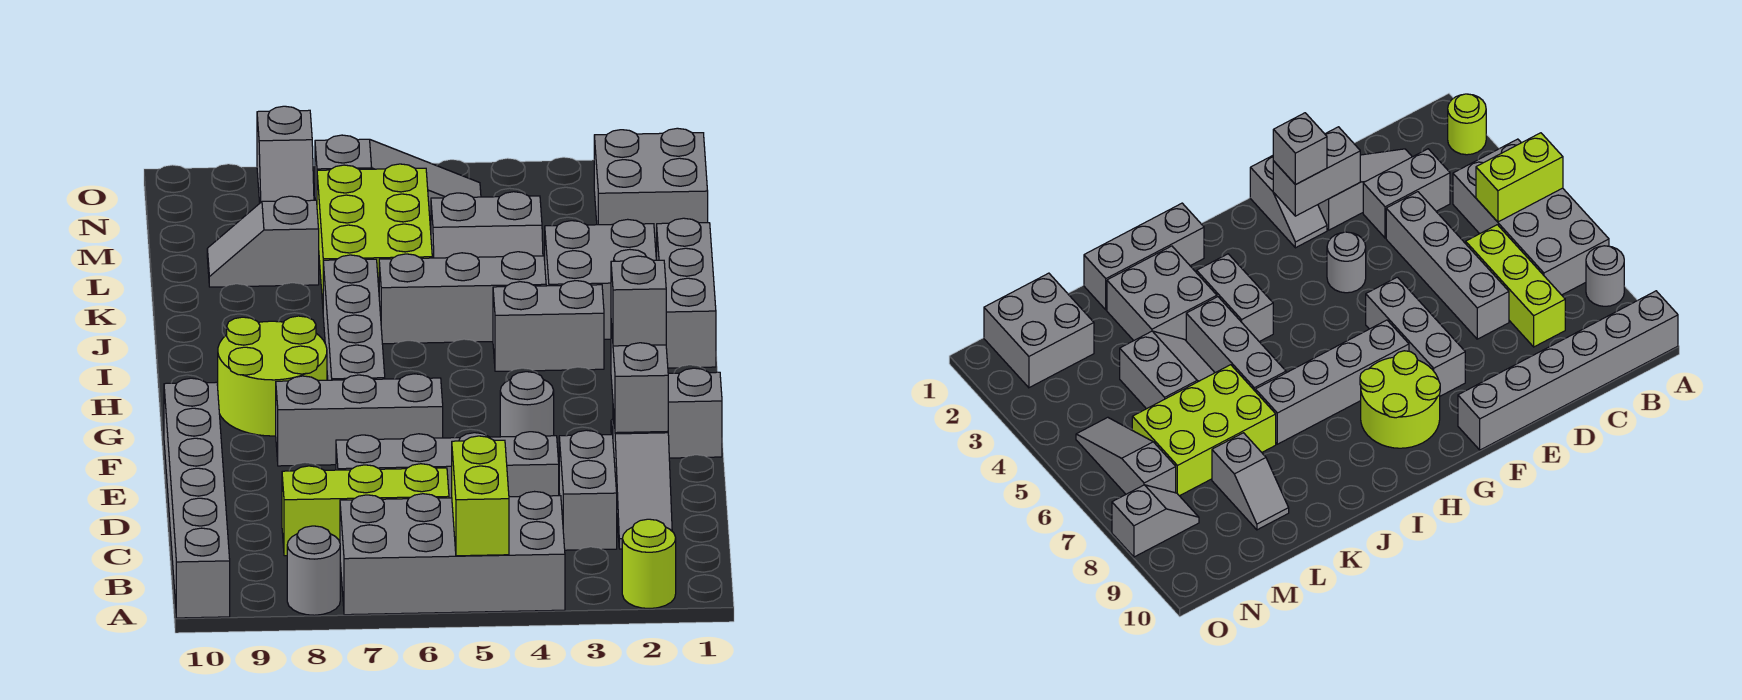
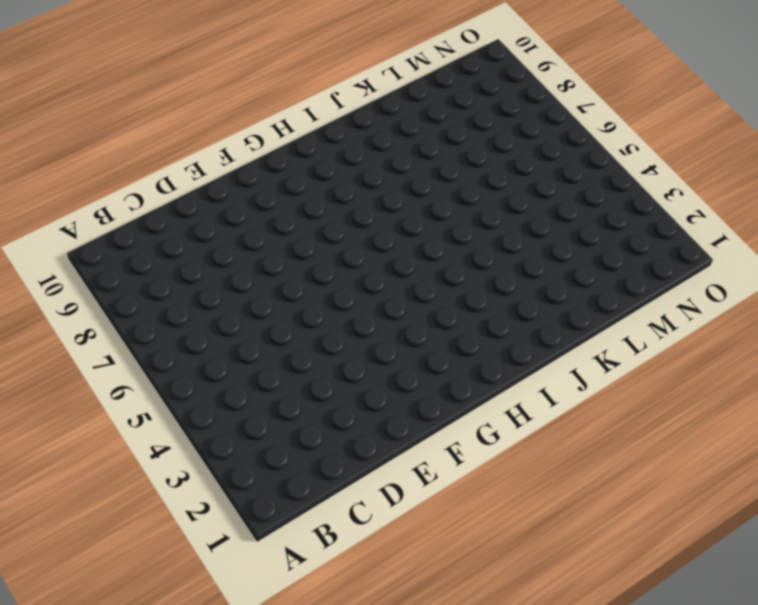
none -> lime round brick A2 level 1
none -> grey brick A4:B7 level 1
none -> grey round brick A8 level 1

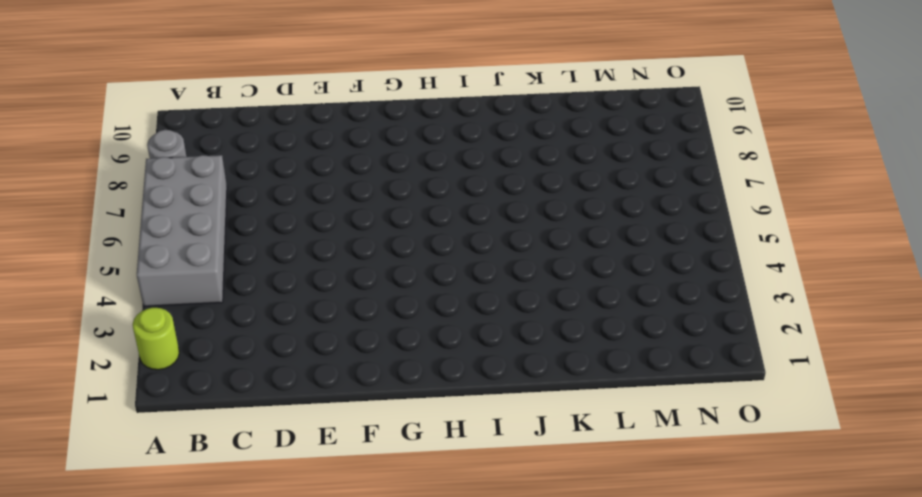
none -> grey brick A10:F10 level 1
none -> grey slope C2:E2 level 1 top E
none -> grey brick C3:D3 level 1

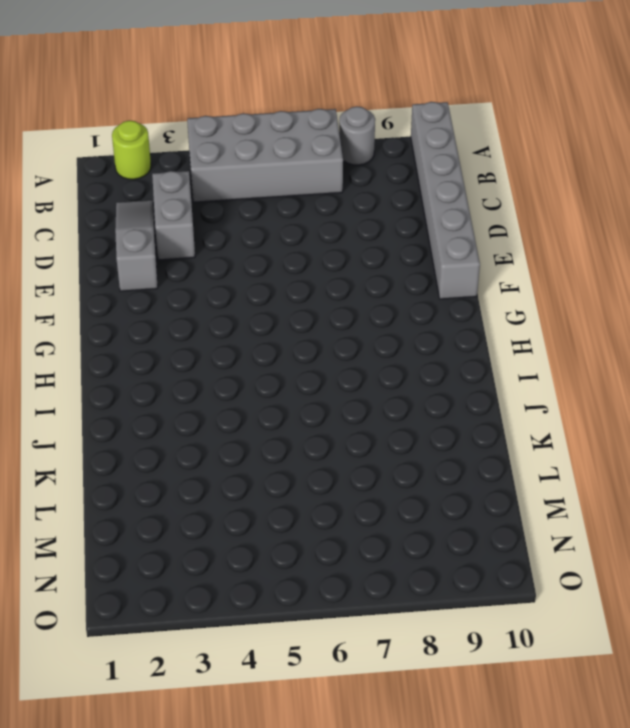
none -> lime brick C6:C8 level 1
none -> grey brick D4:D7 level 1
none -> grey slope F1:F2 level 1 top 1

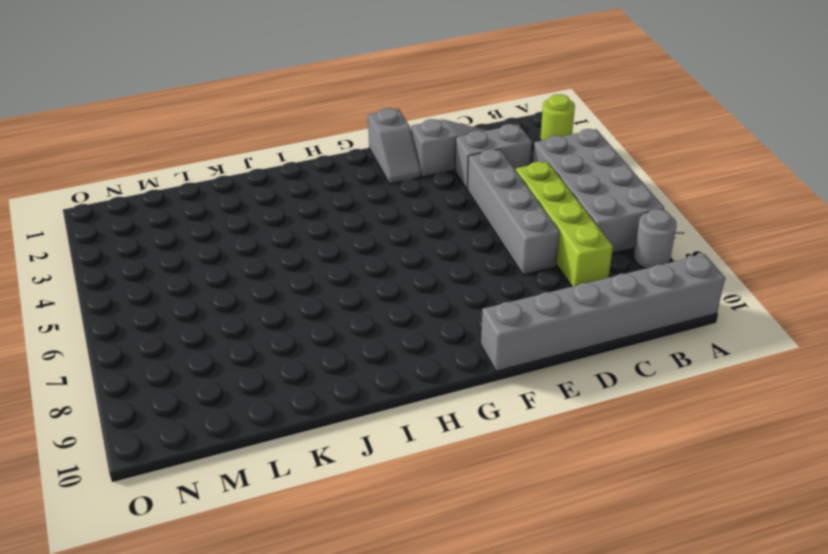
lime brick C5:C8 level 1 -> lime brick C6:C8 level 1
none -> grey round brick F4 level 1
none -> grey brick F6:F8 level 1
none -> grey brick G7:J7 level 1

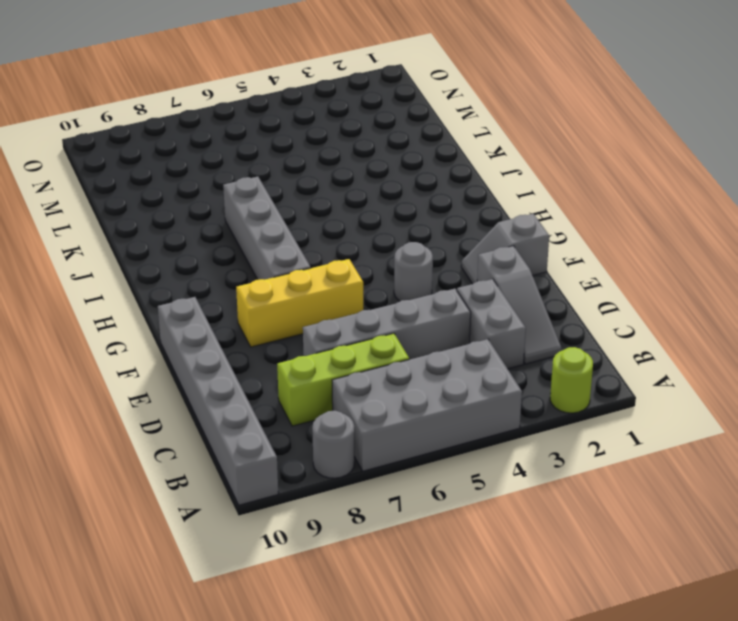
yellow brick F6:F8 level 1 -> grey brick F6:F8 level 1
none -> lime round brick G8:H9 level 1
none -> grey brick I1:K1 level 1
none -> grey brick I3:I4 level 1

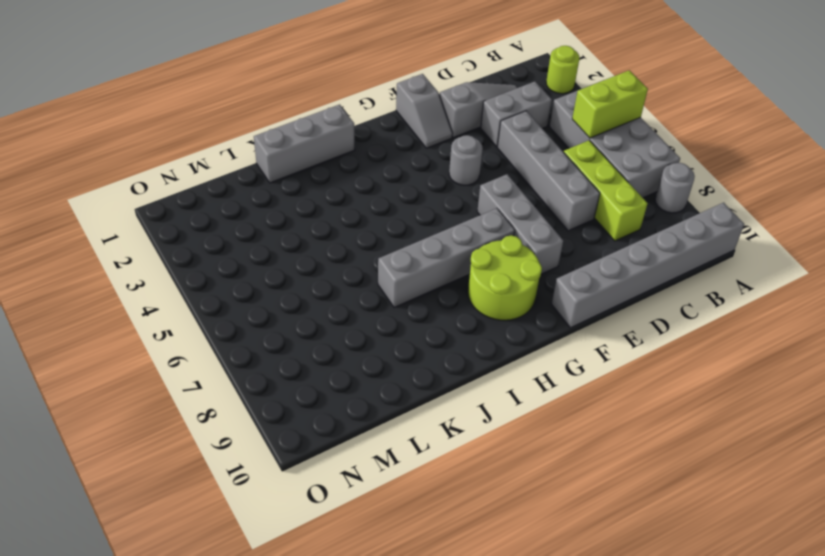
none -> grey brick I3:I4 level 1
none -> grey brick J2:K3 level 1
none -> grey brick J4:J6 level 1

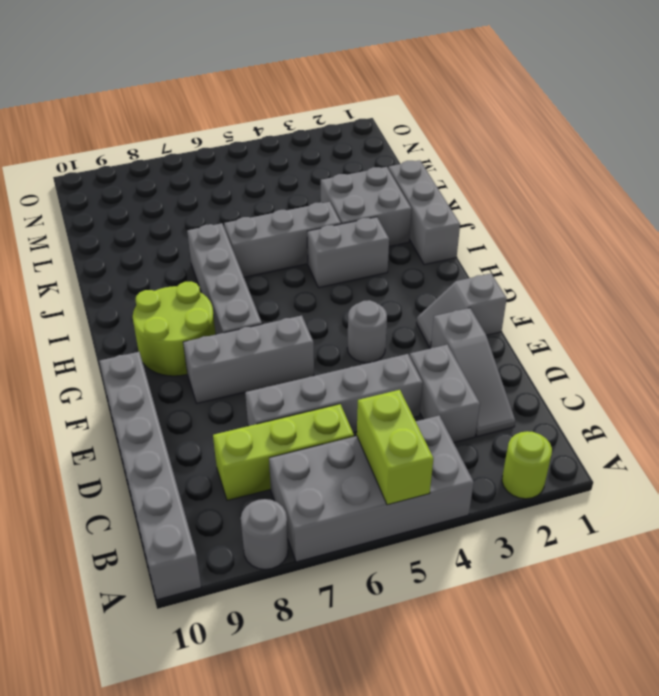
none -> grey slope K4:L5 level 1 top L
none -> lime brick K6:M7 level 1
none -> grey slope L8:L9 level 1 top 8

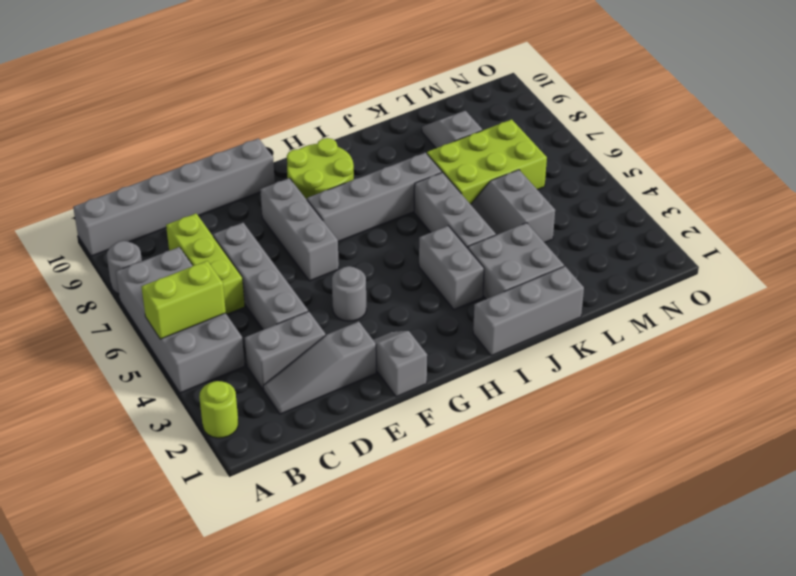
none -> grey brick M1:N2 level 1
none -> grey slope N5:N7 level 1 top 7
none -> grey slope N8:O8 level 1 top O

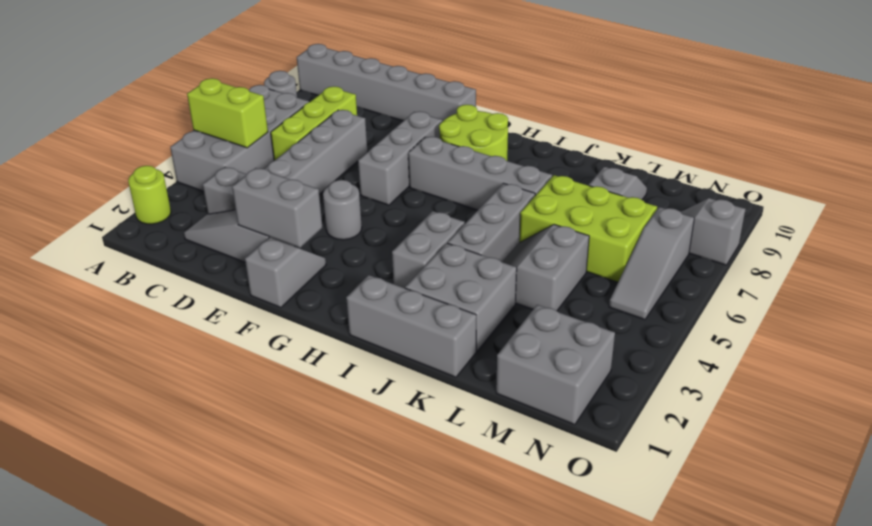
none -> grey brick F2 level 3

